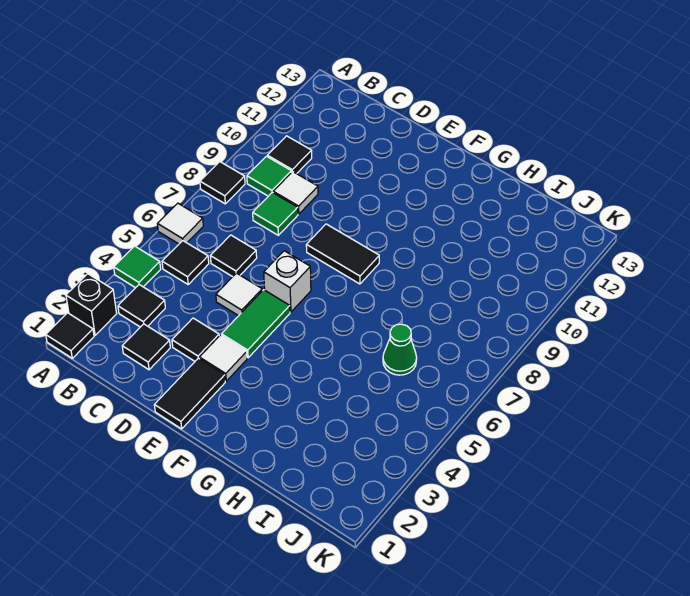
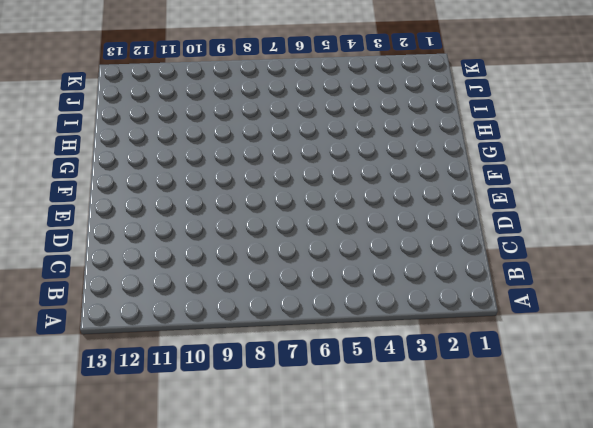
none -> black tile A1 level 1
none -> black brick A2 level 1
none -> green tile A4 level 1

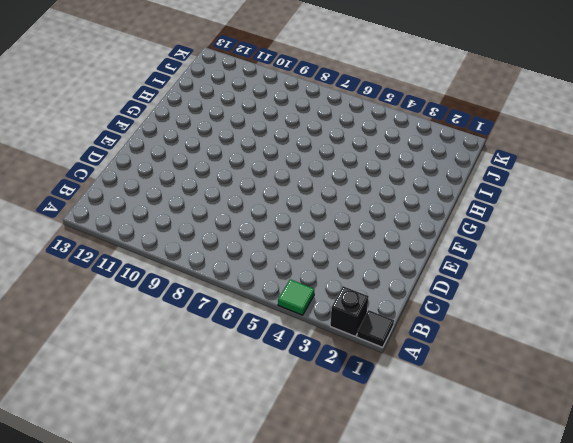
none -> white tile A6 level 1
none -> black tile A8 level 1
none -> black tile B3 level 1

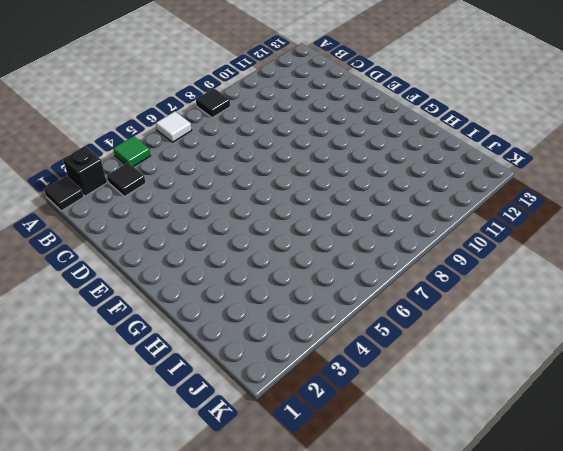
none -> black tile B5 level 1
none -> green tile B9 level 1
none -> black tile B10 level 1

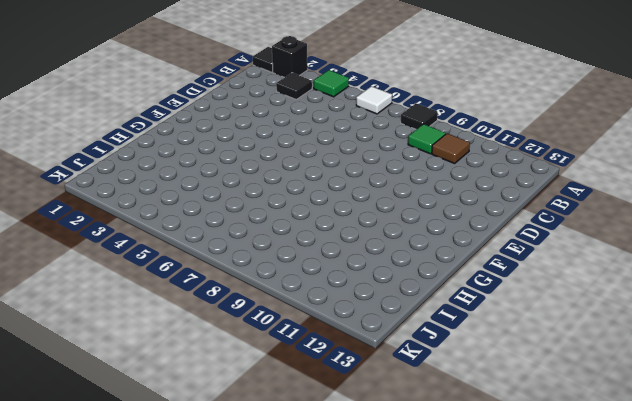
brown tile B10 level 1 -> black tile B10 level 1
none -> black tile B5 level 1
none -> black tile C2 level 1
none -> black tile C6 level 1

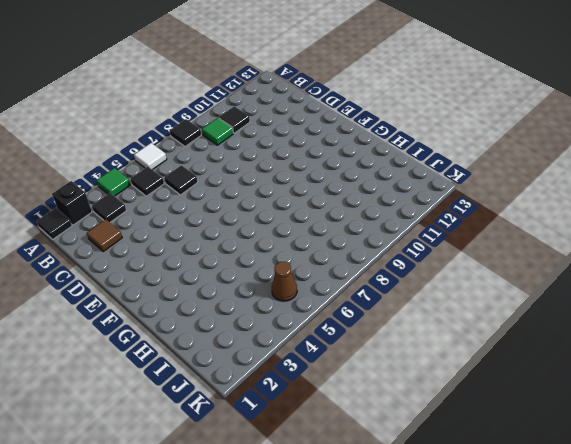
brown tile C2 level 1 -> black tile C2 level 1
brown cone J5 level 1 -> none
none -> green tile C8 level 1
none -> white tile C9 level 1
none -> black tile D3 level 1

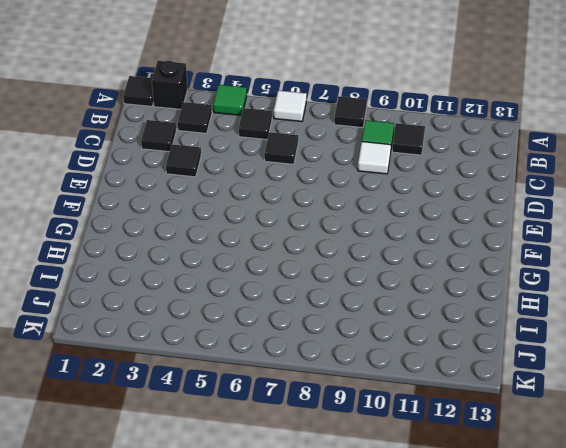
none -> green tile C8 level 1
none -> white tile D5 level 1
none -> black tile E1:E2 level 1

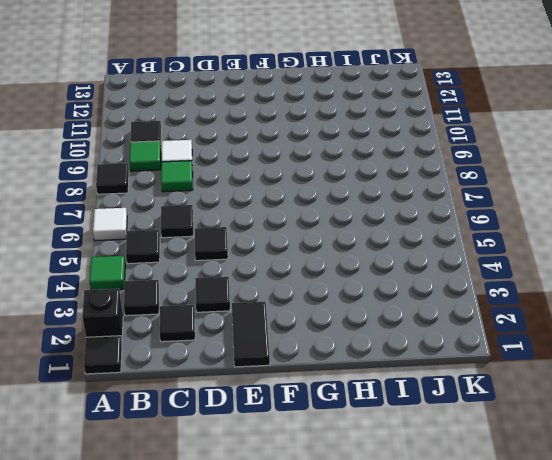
black tile D5 level 1 -> white tile D5 level 1
none -> white tile E3 level 1
none -> green tile E4:E5 level 1
none -> white brick E6 level 1

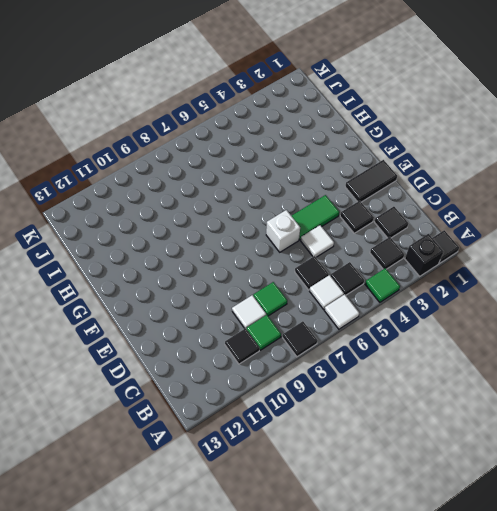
white tile B6 level 1 -> white tile E3 level 1
none -> black tile E8:F8 level 1
none -> green cone I6 level 1

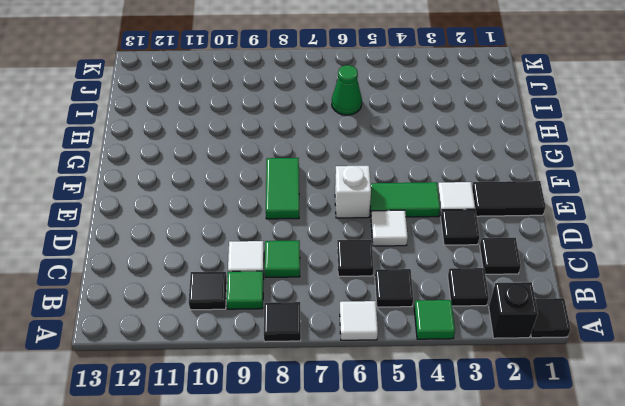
green tile E8:F8 level 1 -> black tile E8:F8 level 1

